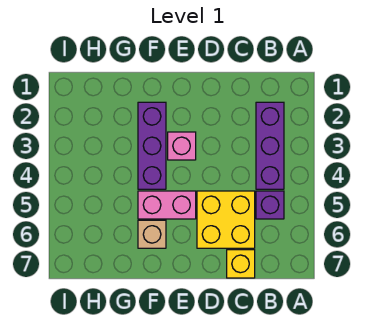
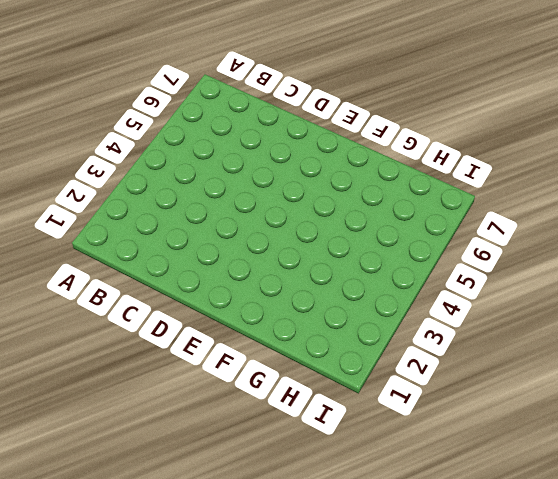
none -> purple brick B2:B4 level 1
none -> purple brick B5 level 1

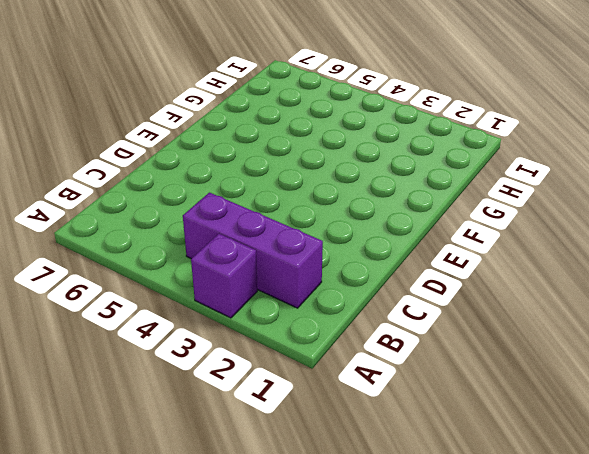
purple brick A3 level 1 -> purple brick B5 level 1
none -> yellow brick C5:D6 level 1
none -> yellow brick C7 level 1

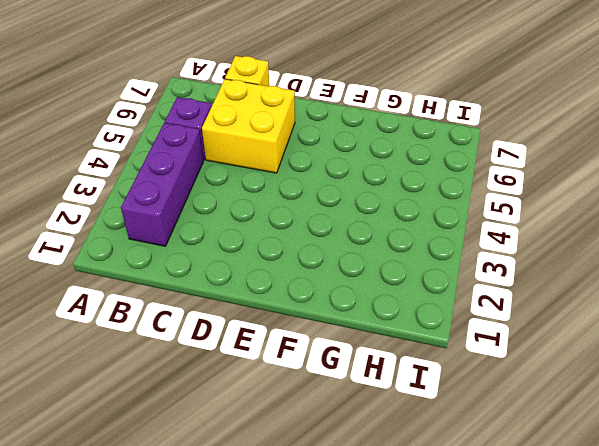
none -> pink brick E3 level 1
none -> pink brick E5:F5 level 1

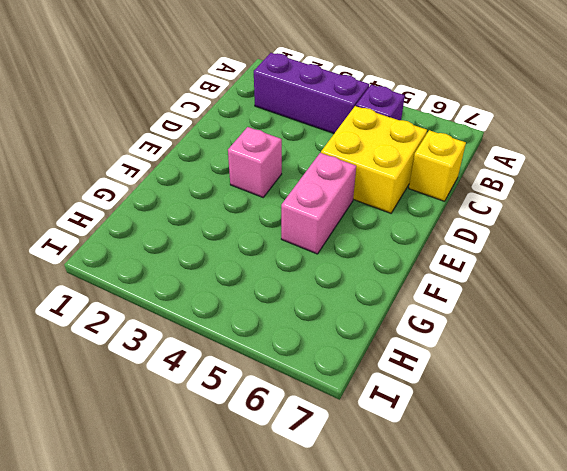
none -> purple brick F2:F4 level 1
none -> tan brick F6 level 1

